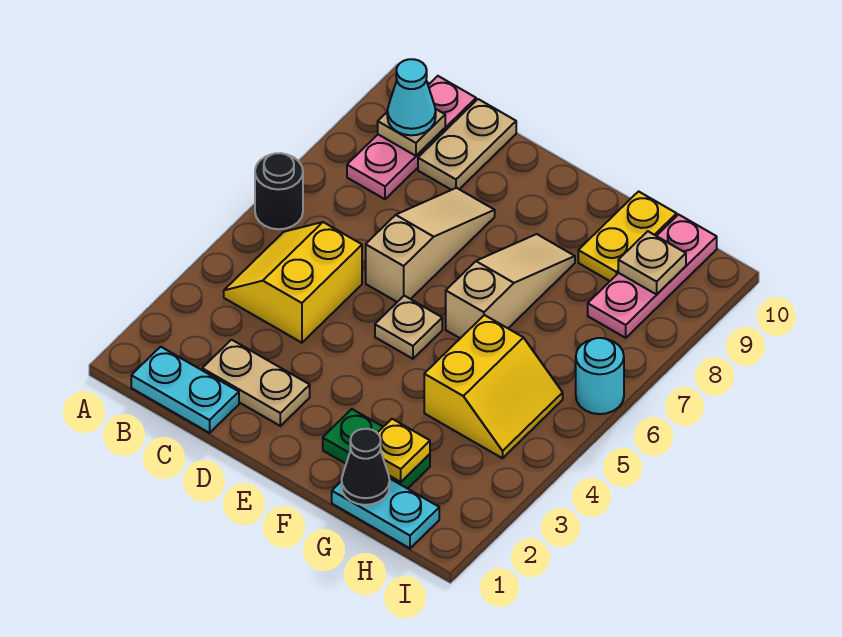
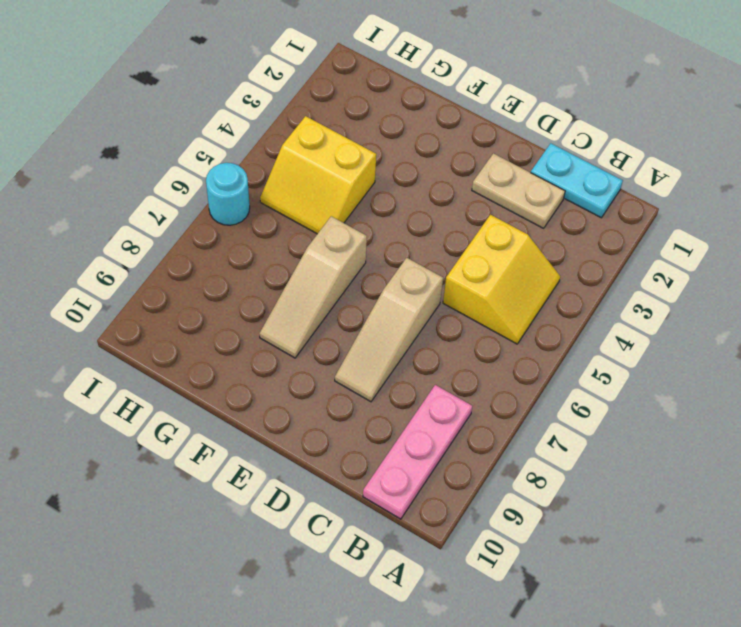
yellow slope G4:H5 level 1 top 4 -> yellow slope G4:H5 level 1 top G
none -> black round brick A6 level 1
none -> tan plate C9:C10 level 1
none -> tan plate E5 level 1

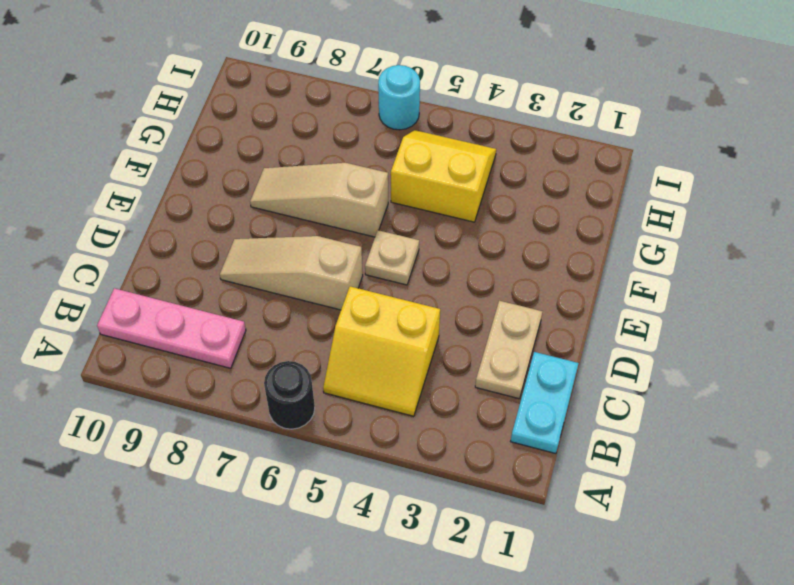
none -> tan plate C9:C10 level 1
none -> green plate F2:G2 level 1
none -> cyan plate G1:H1 level 1

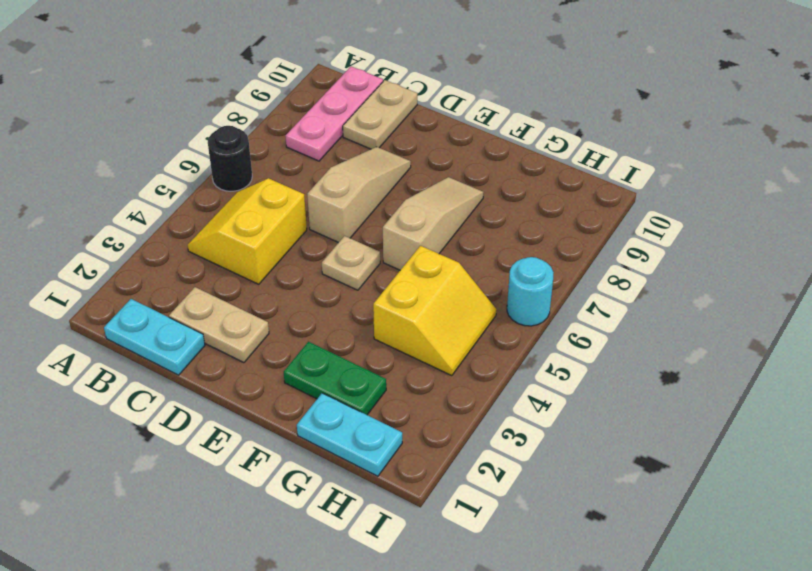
none -> yellow plate G9:G10 level 1
none -> pink plate H8:H10 level 1
none -> tan plate B9 level 2

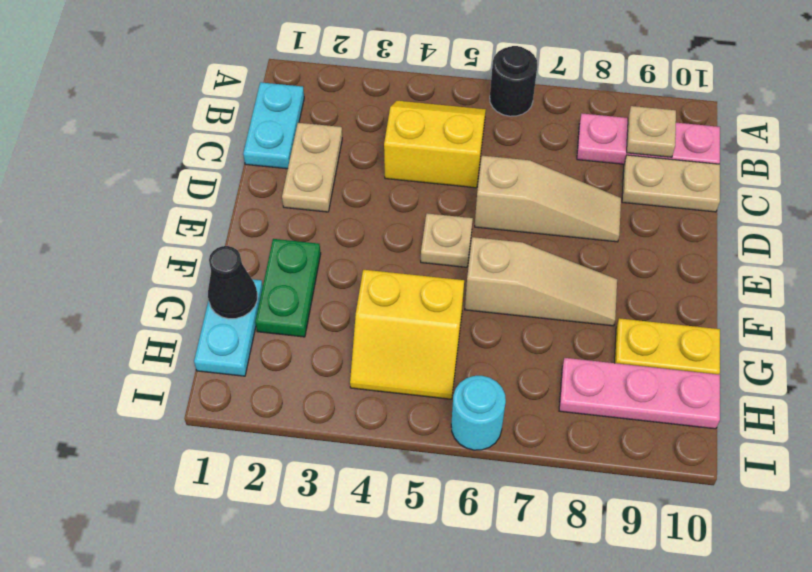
none -> yellow plate G2 level 2
none -> tan plate H9 level 2
none -> cyan cone B9 level 3

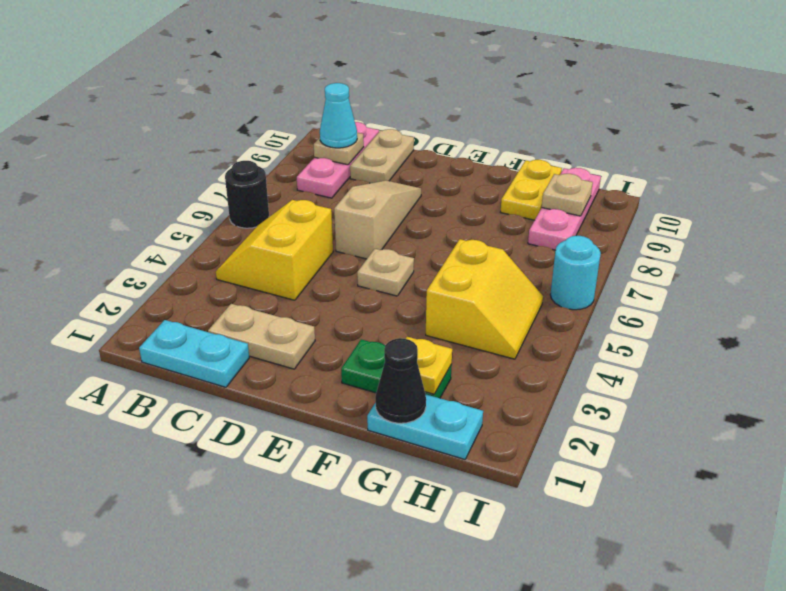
none -> tan slope F6:F8 level 1 top 6

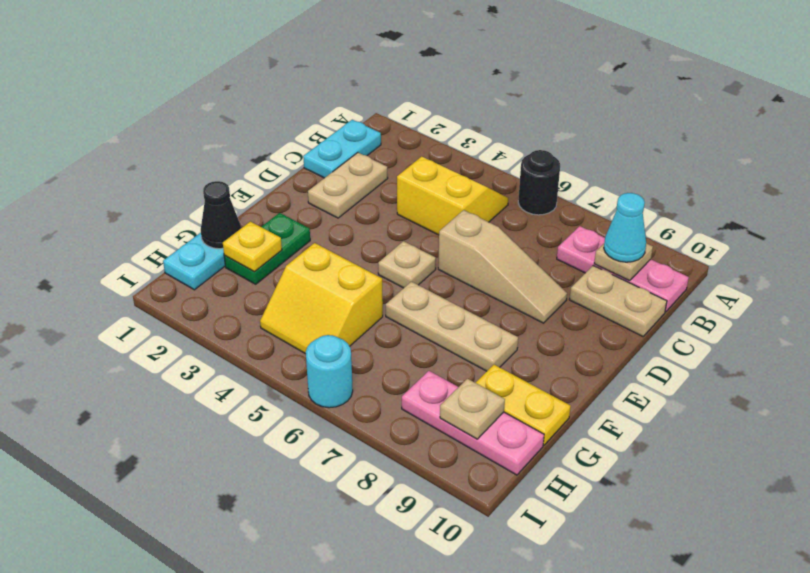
tan plate F6:F8 level 1 -> tan slope F6:F8 level 1 top 6

